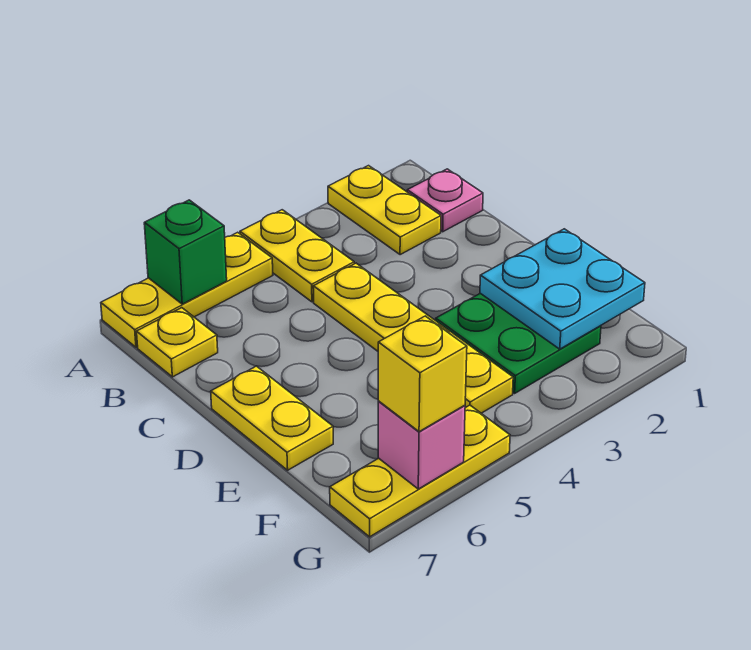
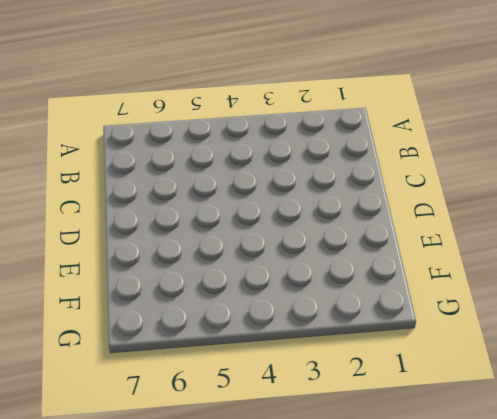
none -> yellow plate A2:B2 level 1
none -> yellow plate A4:B4 level 1
none -> yellow plate A5:A7 level 1

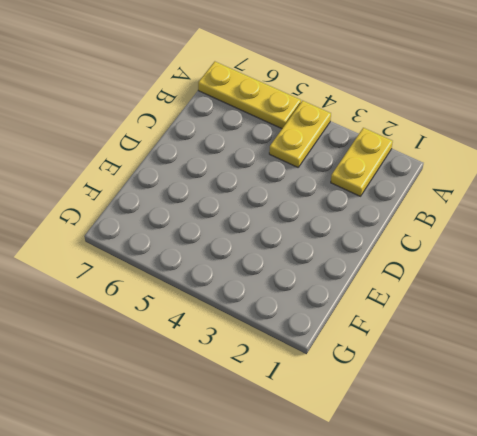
none -> pink plate B1 level 1
none -> yellow plate B7 level 1
none -> yellow plate C4:F4 level 1

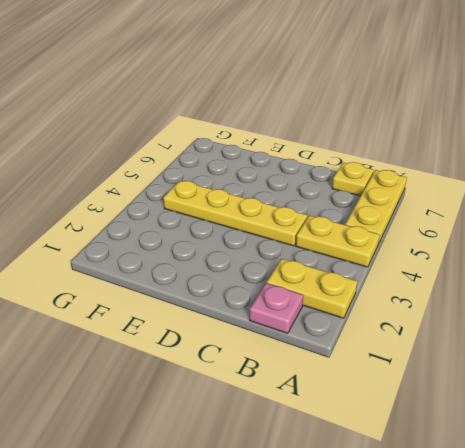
none -> yellow plate D7:E7 level 1
none -> green plate E2:F3 level 1
none -> yellow plate G5:G7 level 1

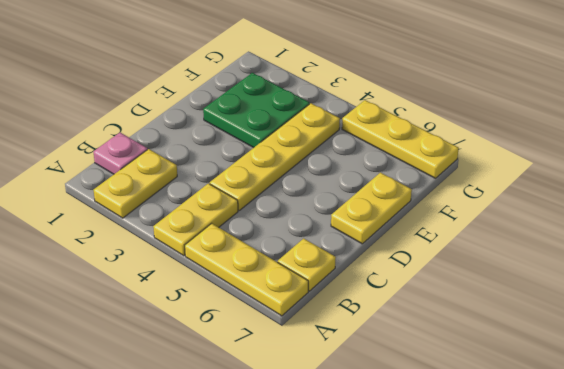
none -> green brick A6 level 2
none -> cyan plate E1:F2 level 2
none -> pink brick G6 level 2

